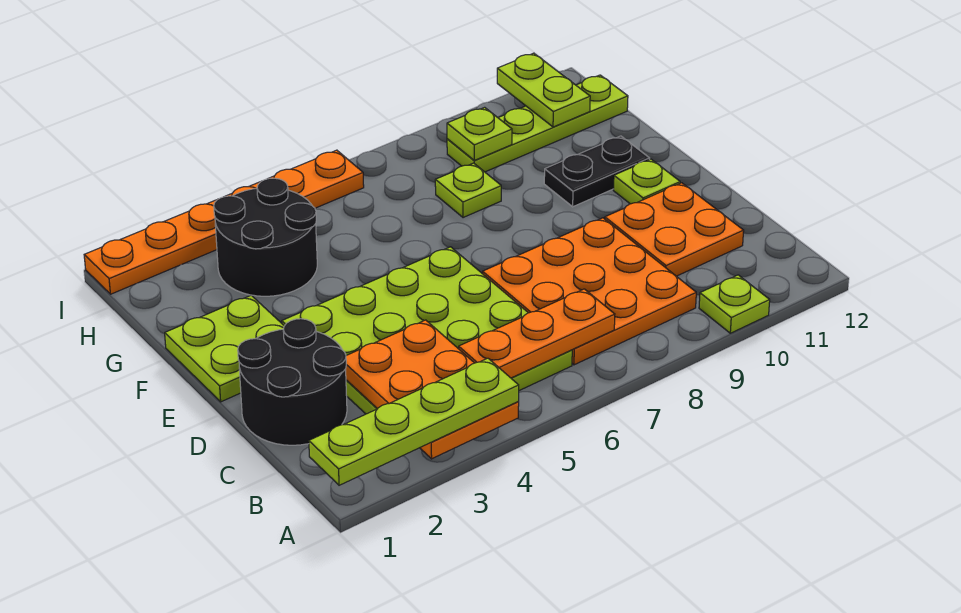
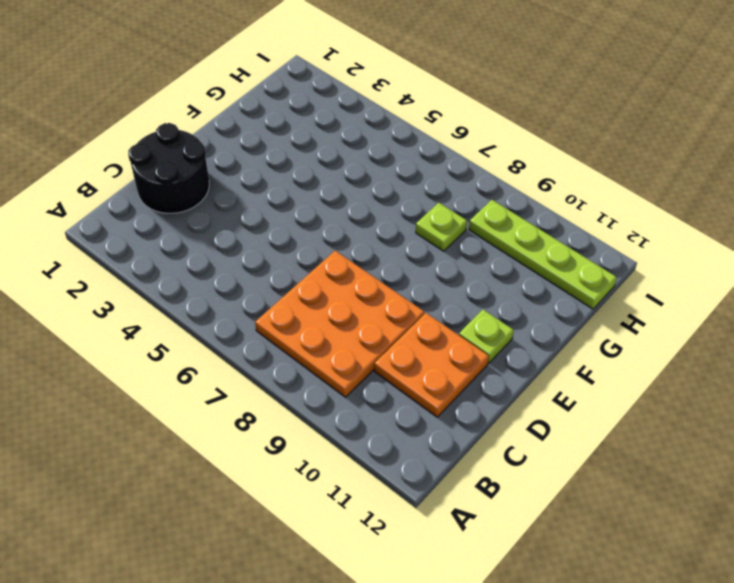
none -> lime plate A10 level 1
none -> lime plate B3:E6 level 1
none -> lime plate E1:F2 level 1

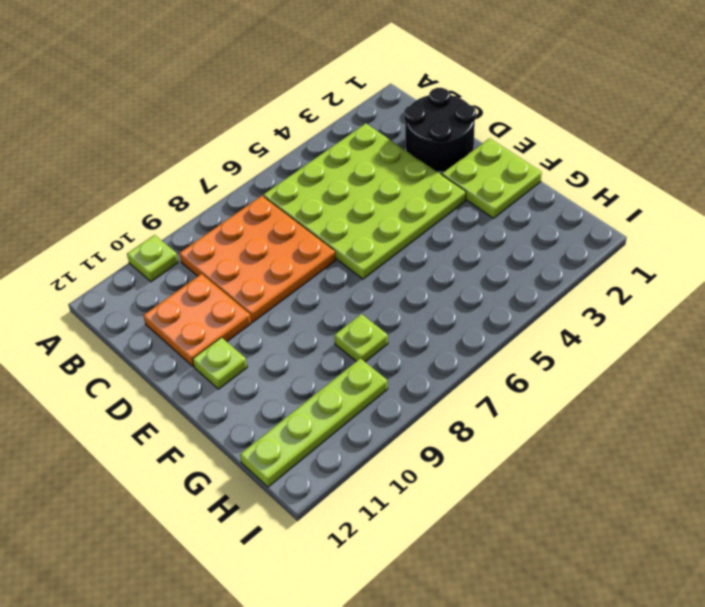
none -> black plate F10:F11 level 1
none -> black round brick G3:H4 level 1
none -> orange plate I1:I6 level 1

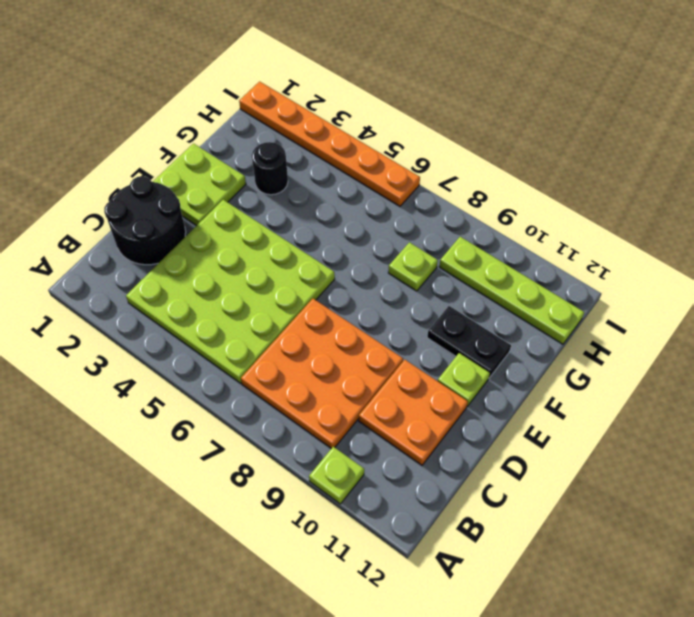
black round brick G3 level 1 -> black round brick G3:H4 level 1
none -> orange plate A3:C4 level 2
none -> orange plate B5:B7 level 2
none -> lime plate H9 level 2

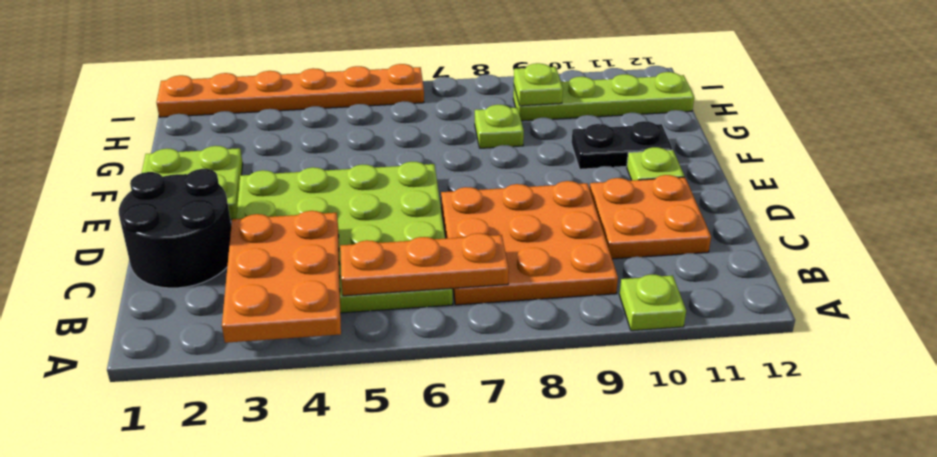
none -> black round brick G3:H4 level 1
none -> lime plate H11:I11 level 2
none -> lime plate A1:A4 level 3

